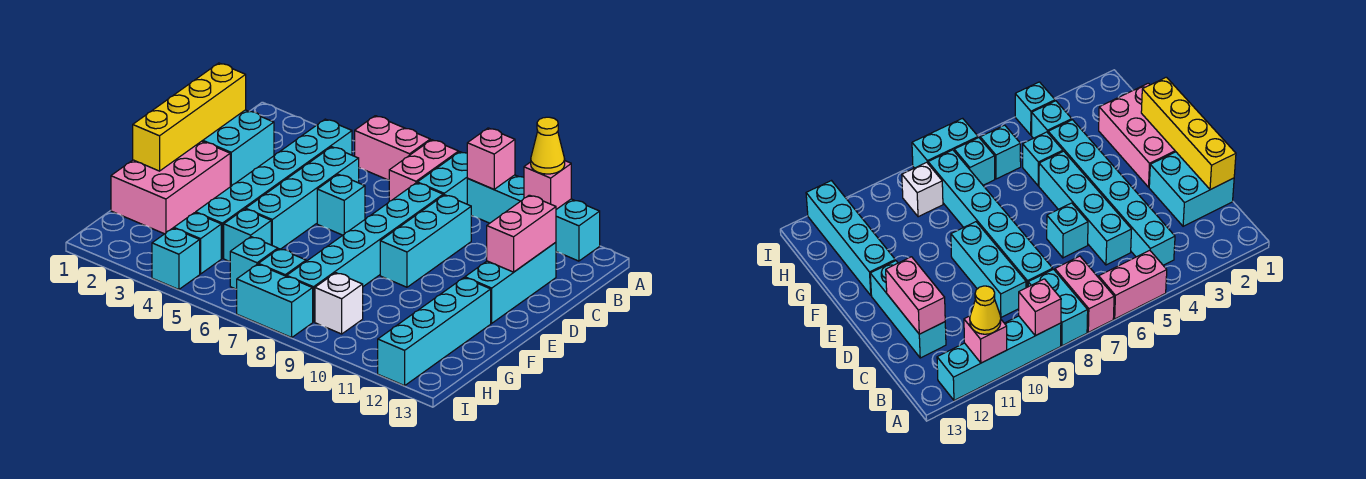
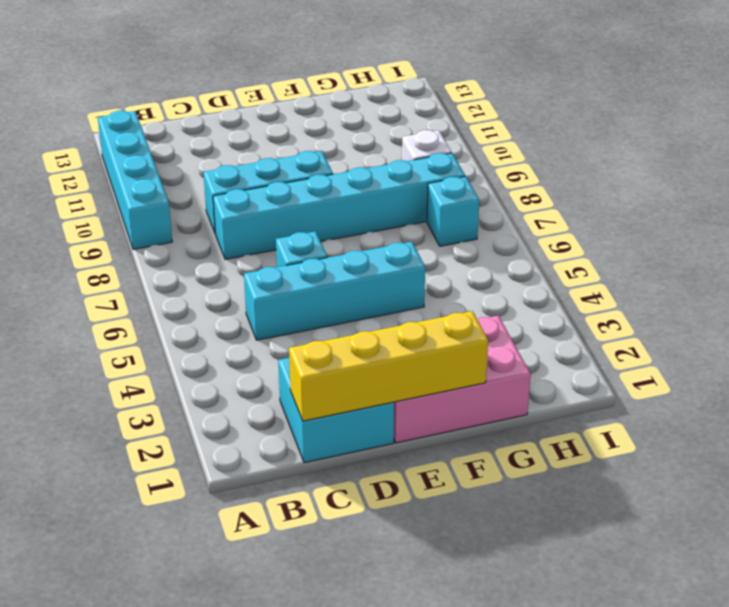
none -> pink brick A5:A6 level 1
none -> pink brick A7:B7 level 1
none -> cyan brick A8:B8 level 1

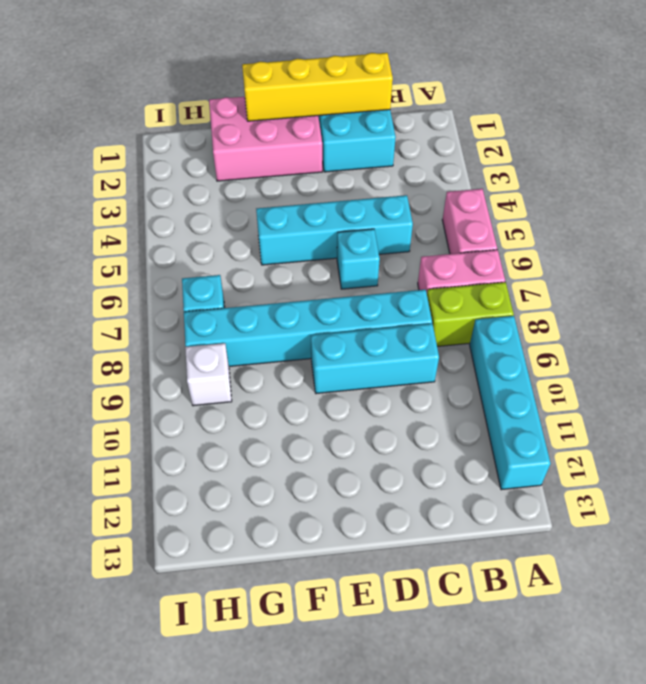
lime brick A8:B8 level 1 -> cyan brick A8:B8 level 1
none -> cyan brick B4:G4 level 1
none -> cyan brick C12:E12 level 1
none -> cyan brick F12:I12 level 1

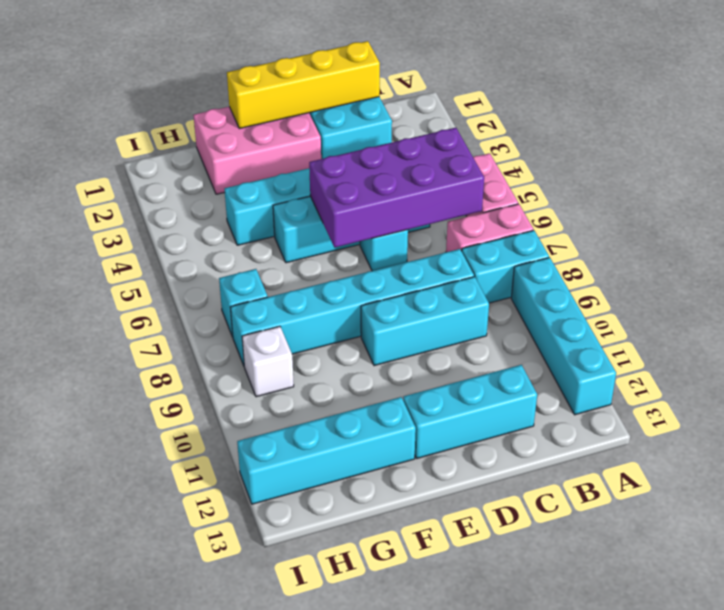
purple brick B5:E6 level 2 -> none
none -> cyan brick G5 level 1
none -> cyan brick H4 level 1
none -> cyan brick H6 level 1

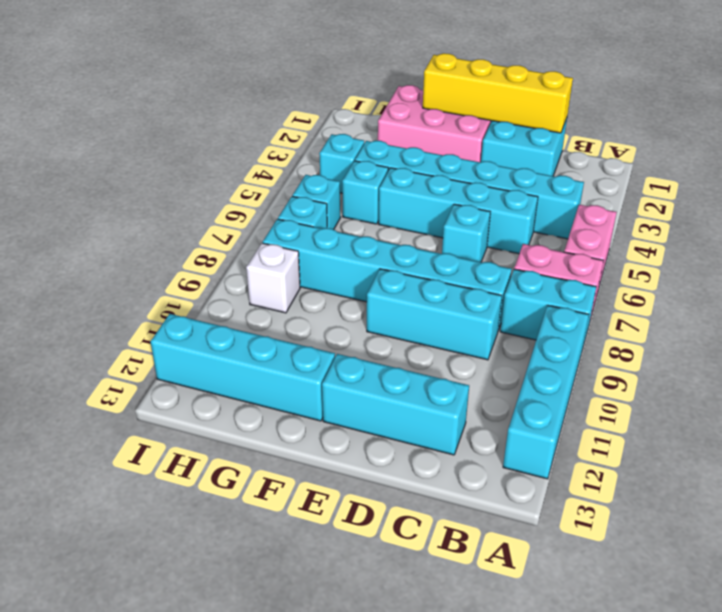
none -> cyan brick I4 level 1
none -> cyan brick I7:I8 level 1
none -> pink brick A9 level 2

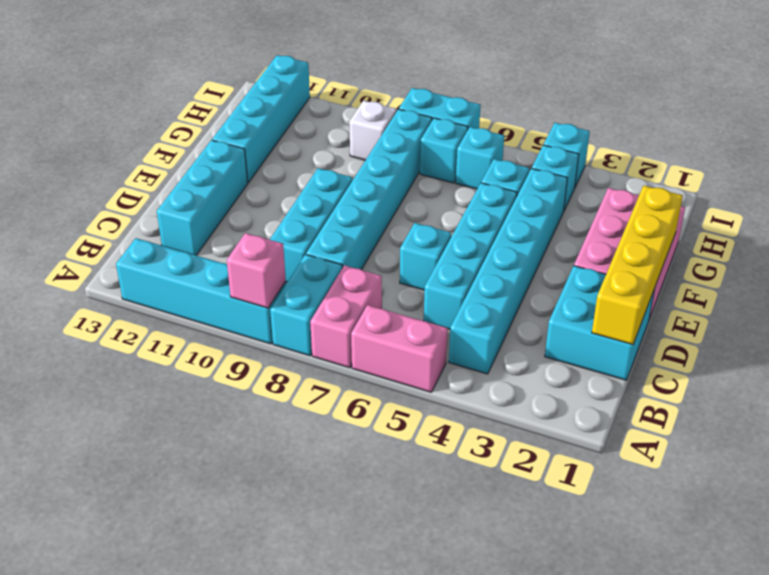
none -> pink brick A11 level 2
none -> pink brick C12:D12 level 2
none -> yellow cone A11 level 3

